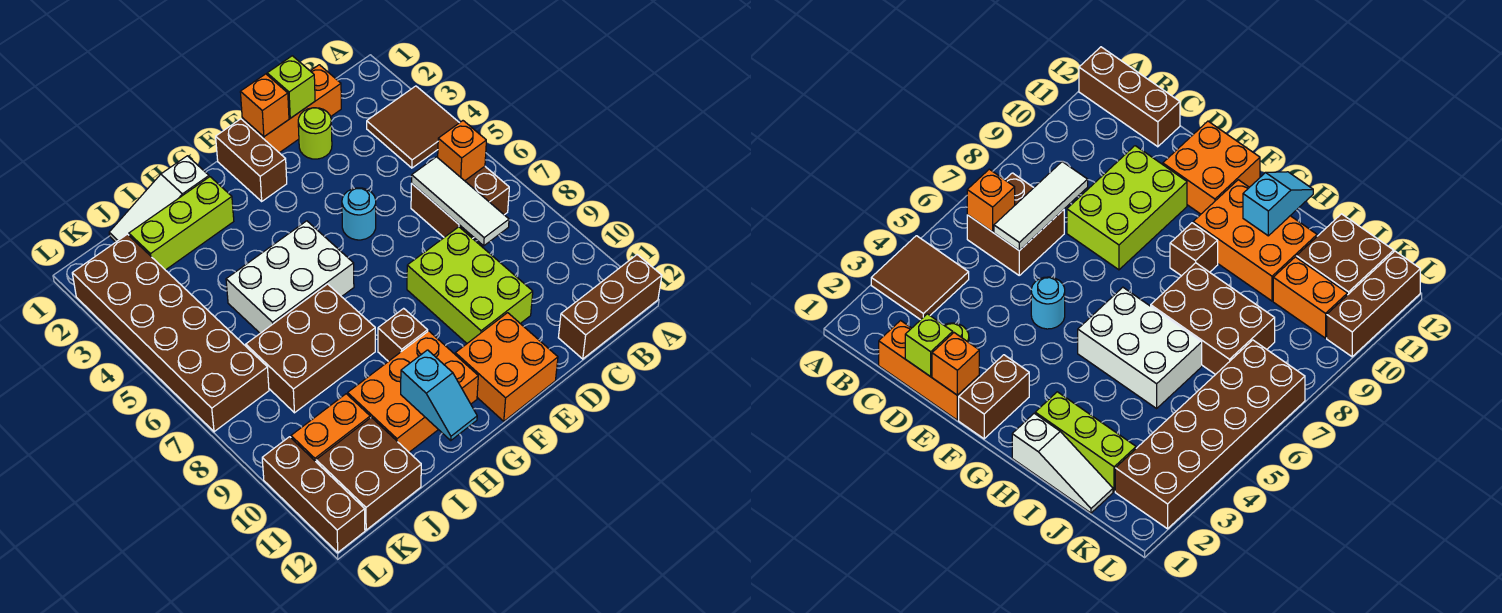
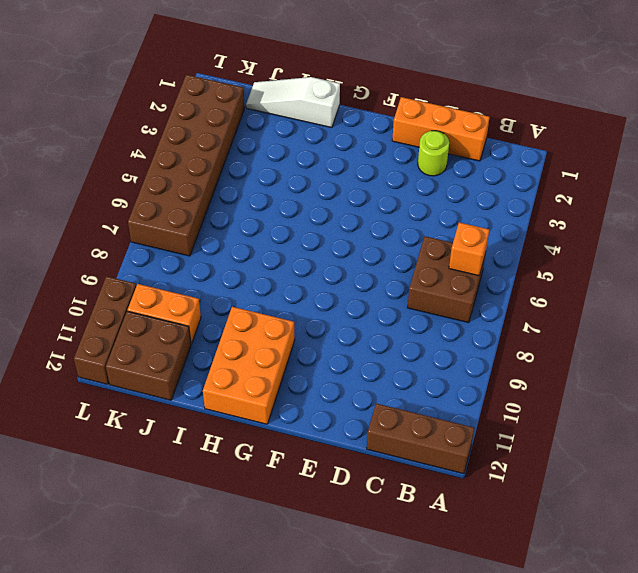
orange brick G10:H12 level 1 -> orange brick G10:I11 level 1
none -> brown tile A3:B4 level 1
none -> lime brick D8:E10 level 1
none -> cyan round brick E5 level 1

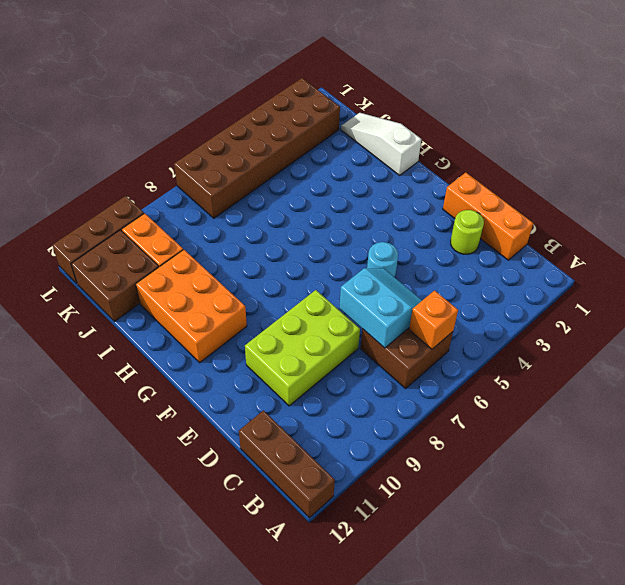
cyan slope C6:D7 level 2 top 7 -> white tile C6:C8 level 2
none -> brown tile A3:B4 level 1
none -> orange brick E11:F12 level 1
none -> brown brick F1:F2 level 1

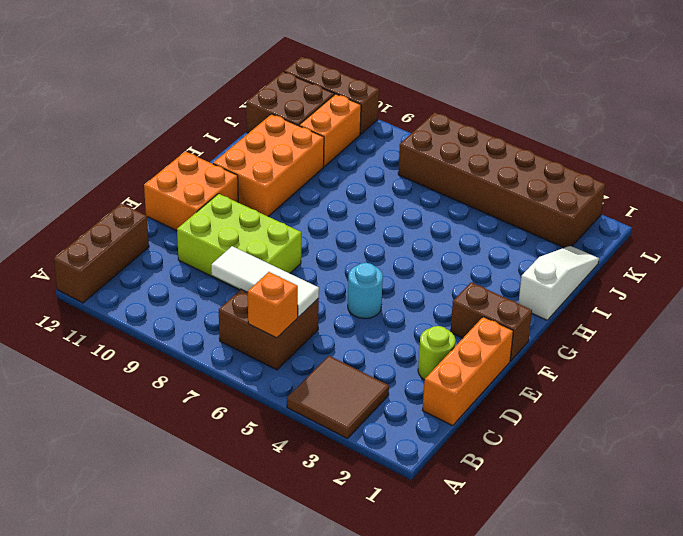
none -> white brick G5:I6 level 1
none -> brown brick G9 level 1
none -> lime brick H2:J2 level 1

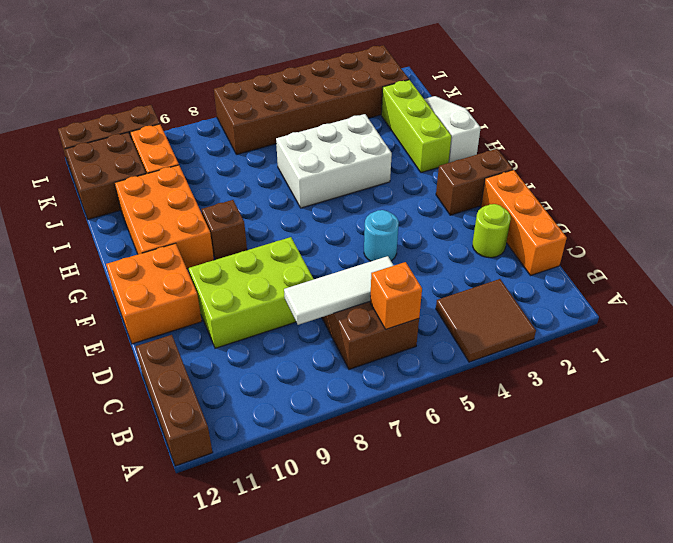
white brick H4:I6 level 1 -> white brick G5:I6 level 1
none -> brown brick H7:J8 level 1
none -> lime brick D1 level 2
none -> orange brick E1 level 2

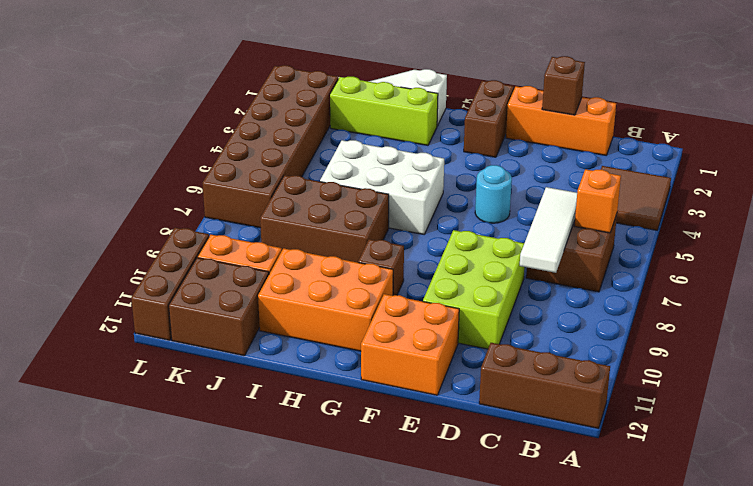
brown brick D1 level 2 -> lime brick D1 level 2
none -> lime round brick D2 level 1
none -> orange brick E1 level 2
none -> cyan slope H11:H12 level 2 top 11

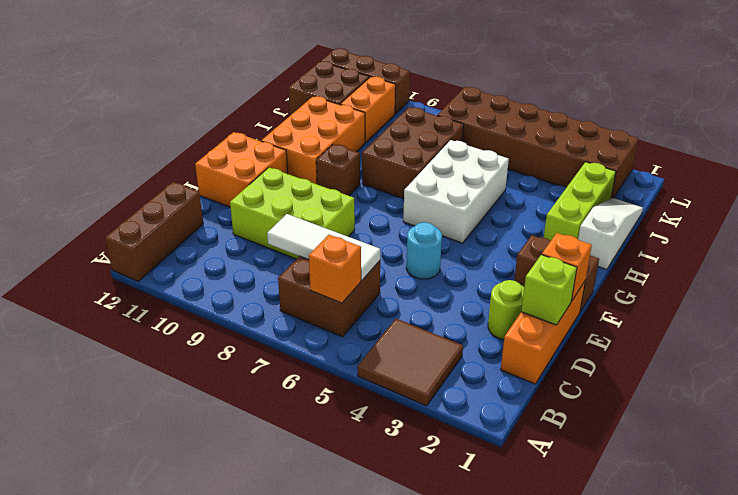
none -> cyan slope H11:H12 level 2 top 11

